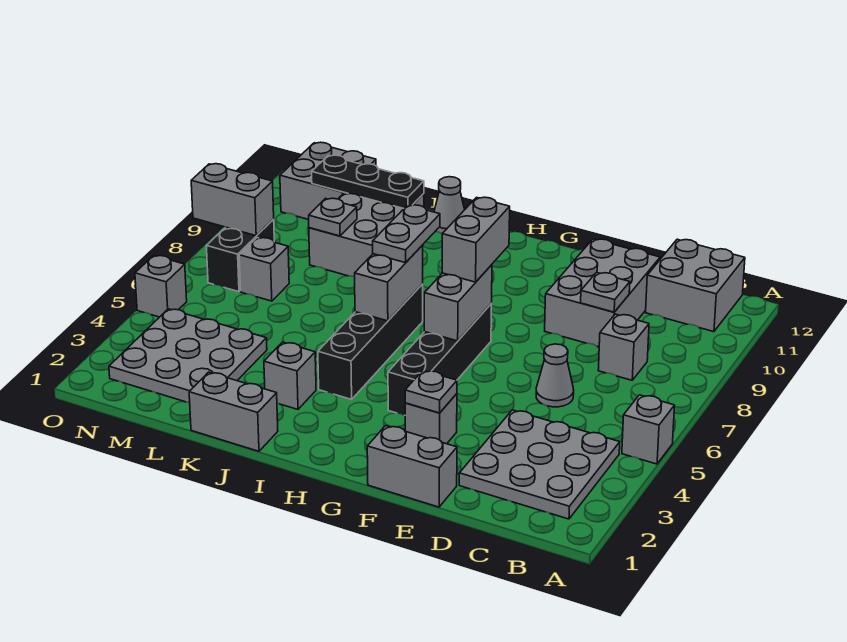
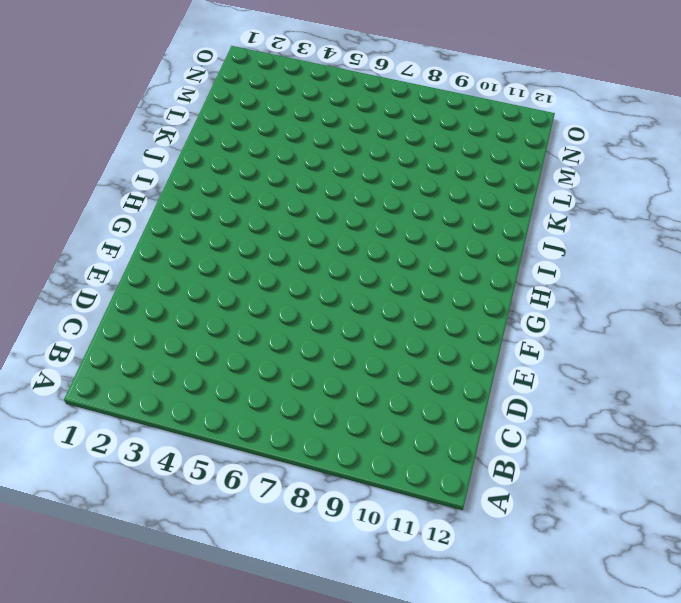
none -> grey brick A5 level 1
none -> grey plate B2:D4 level 1
none -> grey brick B11:C12 level 1

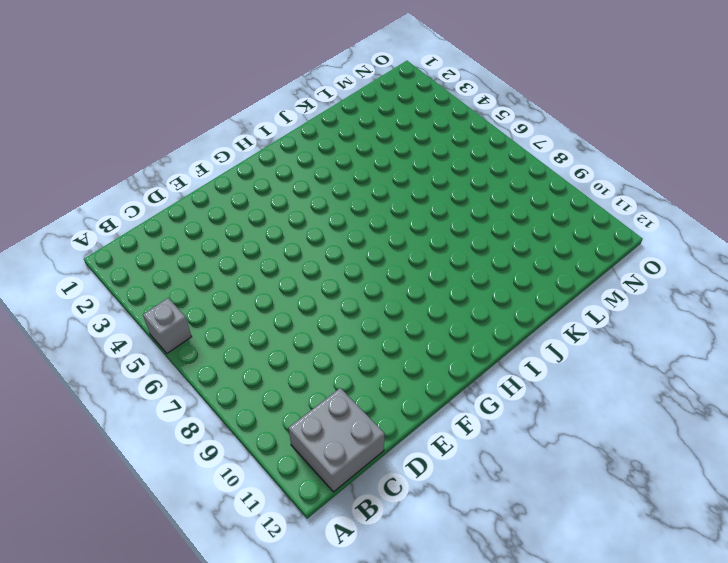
none -> grey plate B2:D4 level 1
none -> grey brick C8 level 1
none -> grey cone D6 level 1

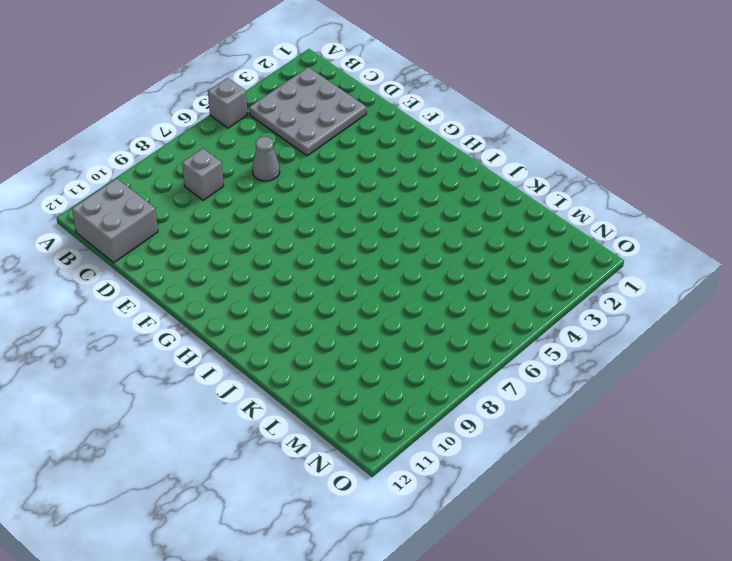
none -> grey brick D9:E11 level 1
none -> grey brick E1:F1 level 1
none -> grey brick F3 level 1

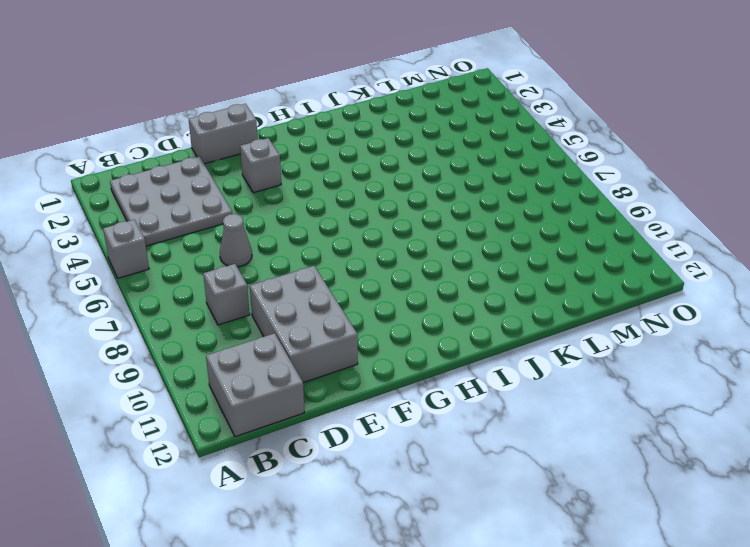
none -> black brick G4:G7 level 1
none -> black brick I4:I7 level 1
none -> grey brick J1:K1 level 1

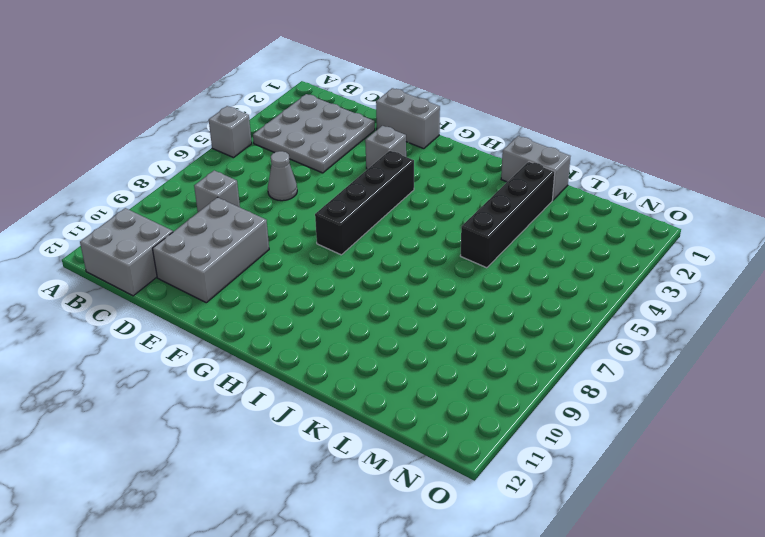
black brick K2:K5 level 1 -> black brick I4:I7 level 1
none -> grey brick J3 level 1
none -> grey cone J12 level 1
none -> grey brick K9:L11 level 1

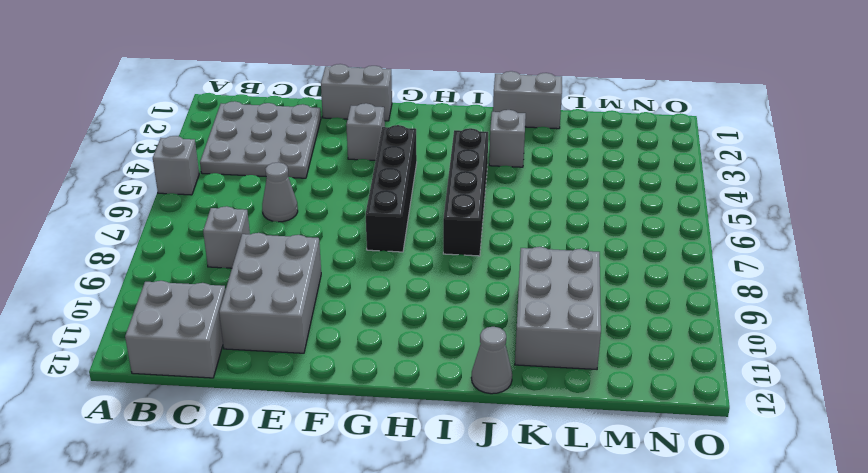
none -> grey plate L2:N4 level 1
none -> grey brick M7 level 1
none -> grey brick M11:N12 level 1

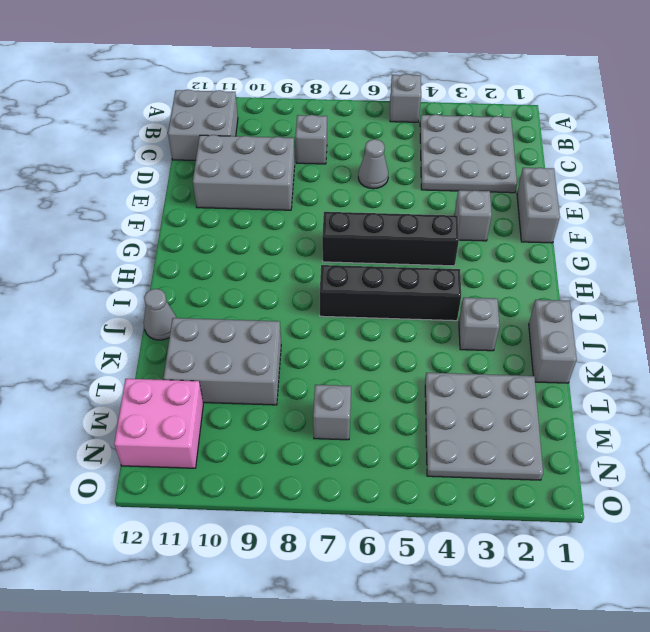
pink brick M11:N12 level 1 -> grey brick M11:N12 level 1
none -> black brick N7:N8 level 1
none -> grey brick O5 level 1
none -> grey plate D9 level 2

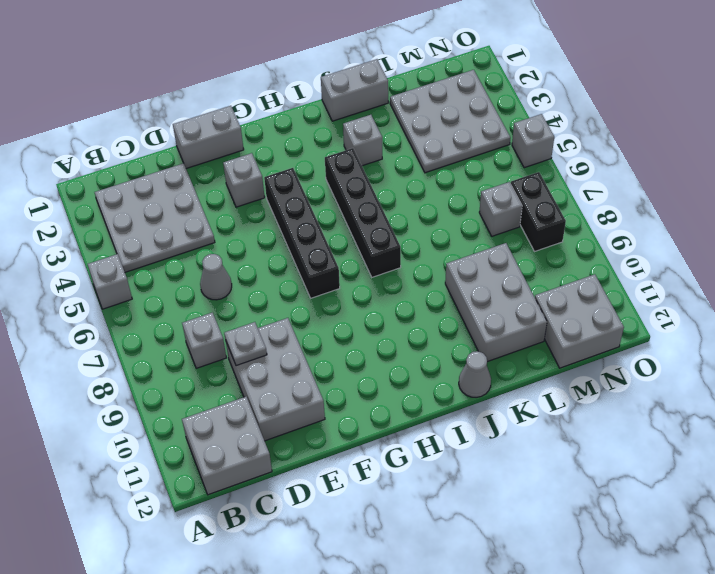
none -> grey plate F3 level 2
none -> grey brick G6:G7 level 2
none -> grey brick I6:I7 level 2

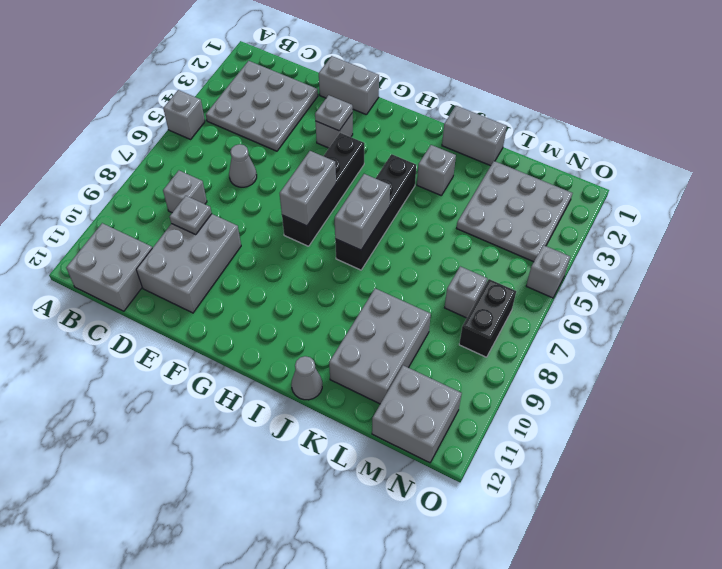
none -> black plate K11:M11 level 2
none -> grey plate L9 level 2
none -> grey brick N8:O8 level 2

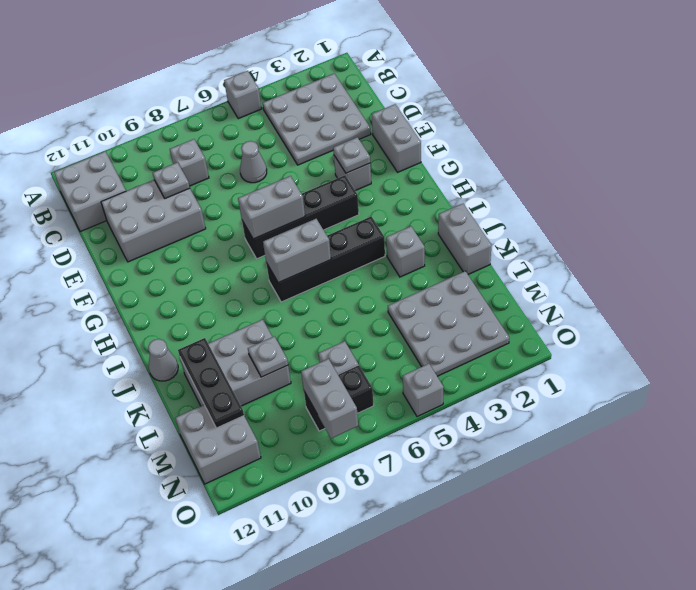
none -> grey brick G7:G8 level 3
none -> grey plate I7:I8 level 3

